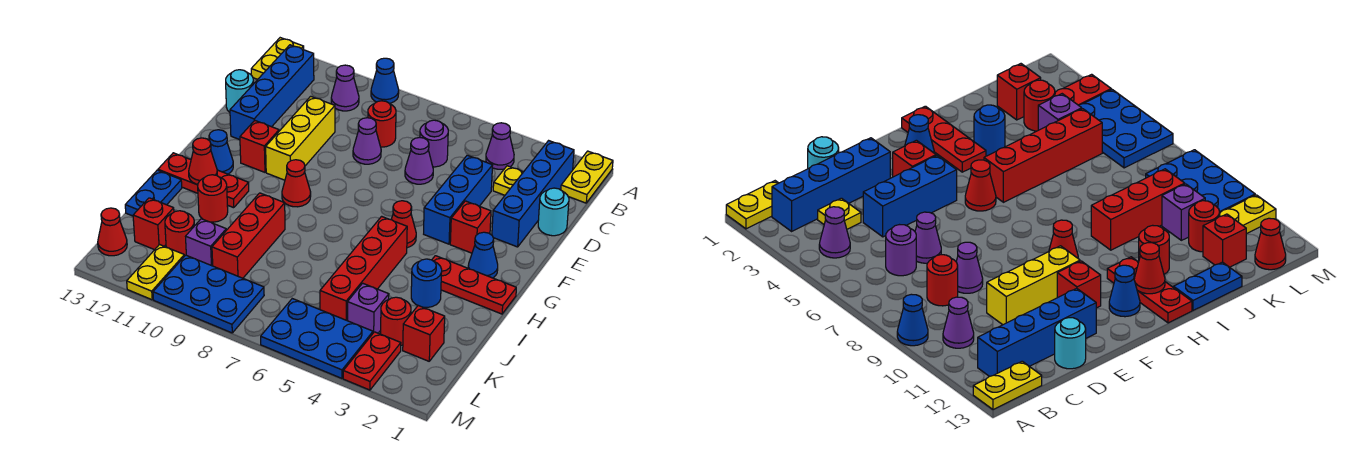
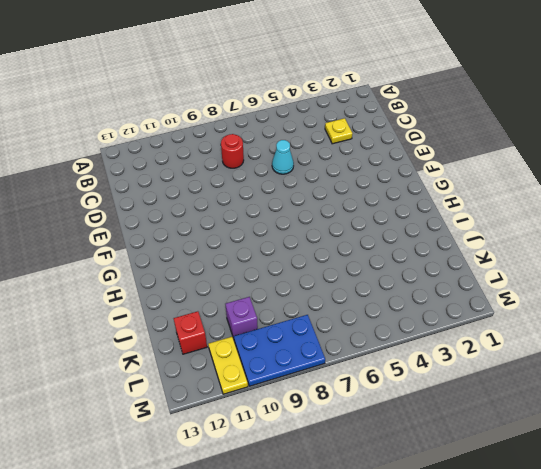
cyan cone D6 level 1 -> purple cone D6 level 1
none -> yellow plate A1:B1 level 1
none -> blue cone A9 level 1
none -> yellow plate A13:B13 level 1
none -> blue brick B2:E2 level 1

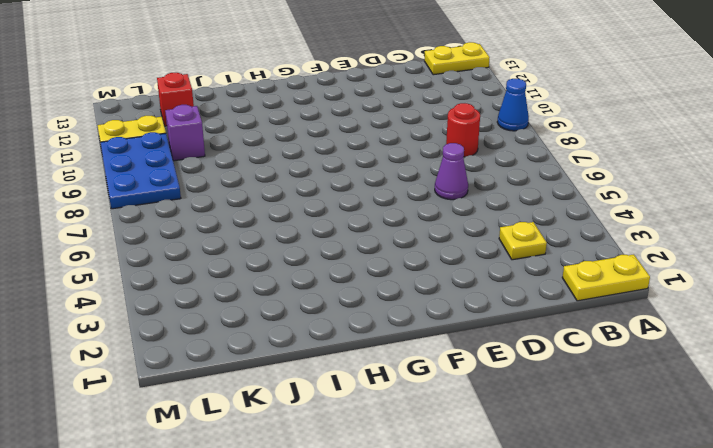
none -> blue brick B2:E2 level 1
none -> purple cone B4 level 1
none -> purple cone B10 level 1
none -> blue brick B12:E12 level 1

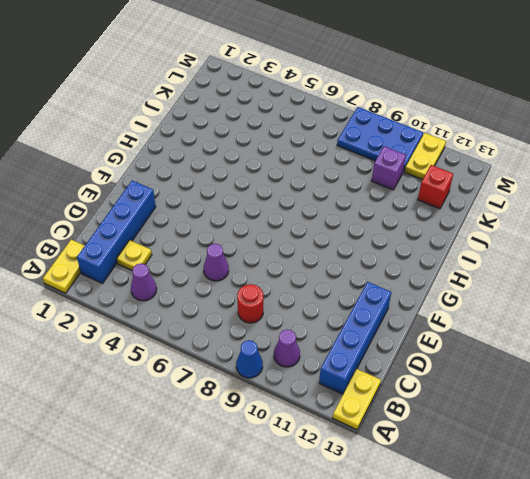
none -> purple round brick C6 level 1
none -> cyan round brick D1 level 1
none -> blue brick D4:F4 level 1
none -> purple cone D8 level 1

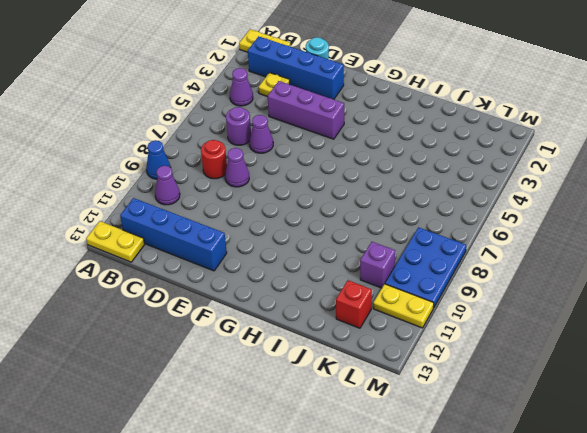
purple brick D4:F4 level 1 -> blue brick D4:F4 level 1
none -> yellow brick D10:F10 level 1
none -> cyan round brick D13 level 1
none -> red brick F3 level 1
none -> red brick F11 level 1

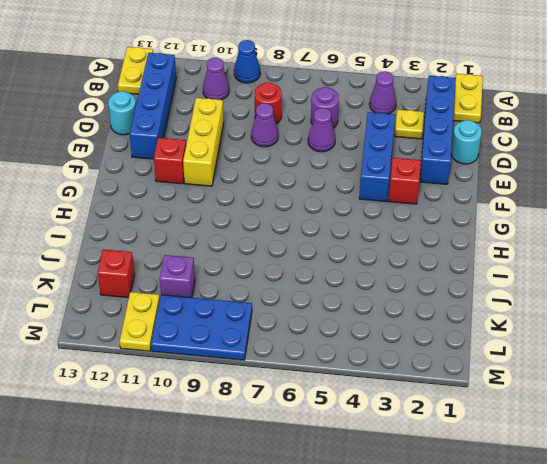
none -> blue cone G2 level 1
none -> red cone G5 level 1
none -> red cone G9 level 1
none -> blue cone G12 level 1

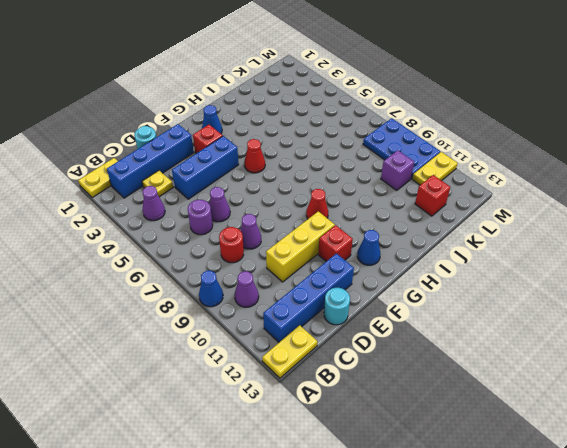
none -> red plate H1:H3 level 1
none -> red brick H5:K5 level 1
none -> red plate H11:H13 level 1
none -> blue round brick I3 level 1

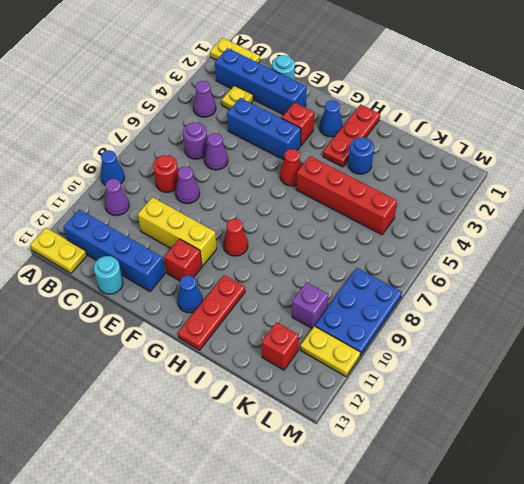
none -> red brick I9:K9 level 1
none -> red round brick I11 level 1
none -> blue plate I13:J13 level 1
none -> red brick K2 level 1

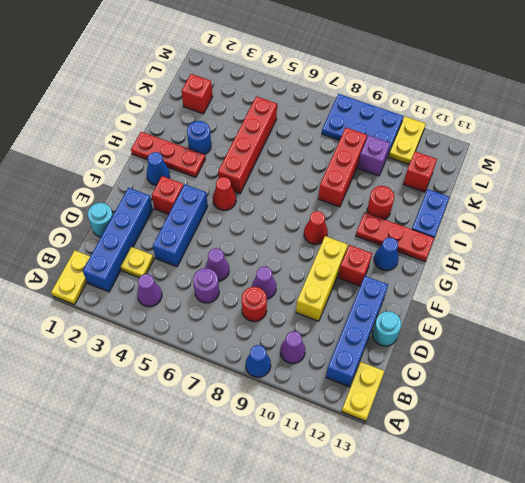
none -> red round brick K3 level 1
none -> purple brick K4 level 1
none -> red round brick K11 level 1
none -> red plate L3:M3 level 1

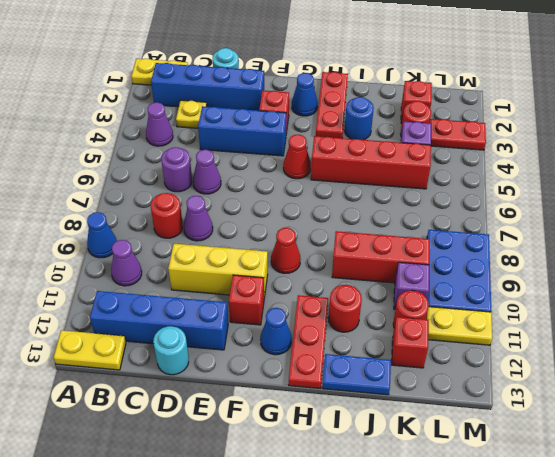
none -> blue plate L4:M6 level 1
none -> red cone L13 level 1
none -> red cone H12 level 2

